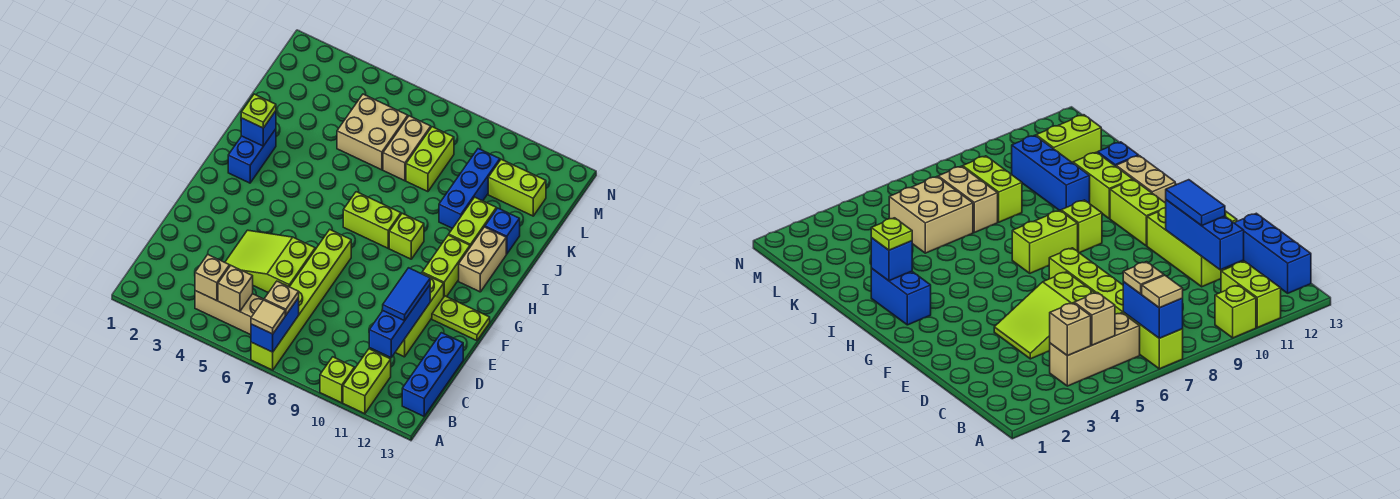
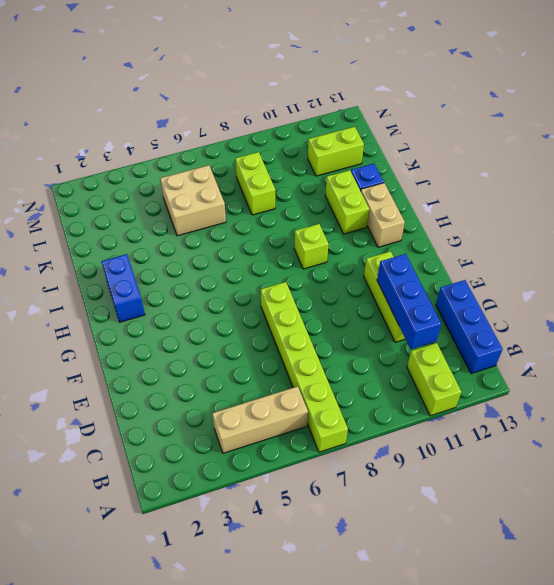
none -> lime brick A10 level 1
none -> lime slope D4:E6 level 1 top 6
none -> lime plate F12:F13 level 1

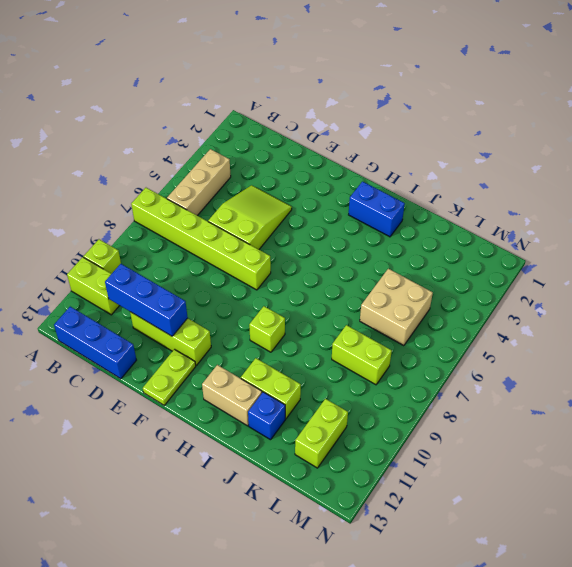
none -> lime brick G11:H11 level 1
none -> lime brick H7:H8 level 1
none -> blue brick J10:L10 level 1

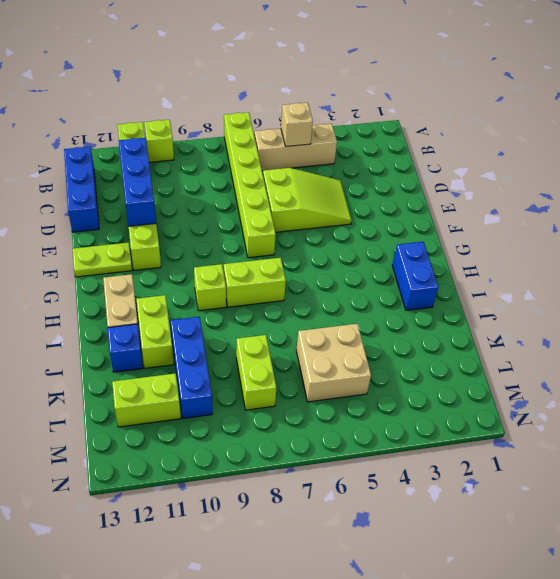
none -> lime brick G11:H11 level 1
none -> tan brick K7:L7 level 1
none -> blue brick A7:B7 level 2

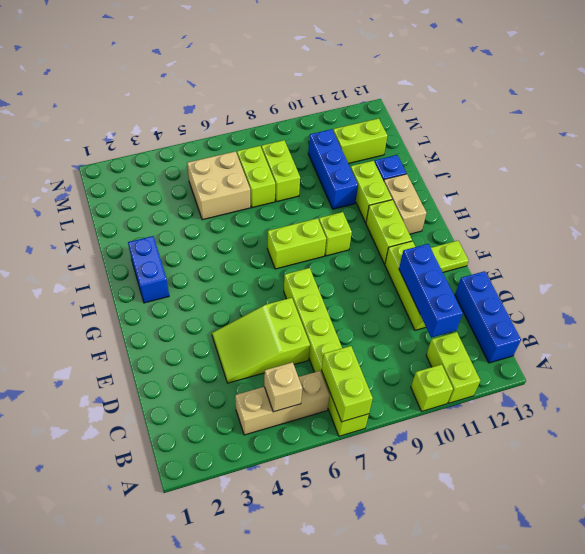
lime brick A7:B7 level 2 -> blue brick A7:B7 level 2
lime brick K7:L7 level 1 -> tan brick K7:L7 level 1
none -> tan brick B4 level 2
none -> blue brick I2 level 2
none -> tan tile A7 level 3

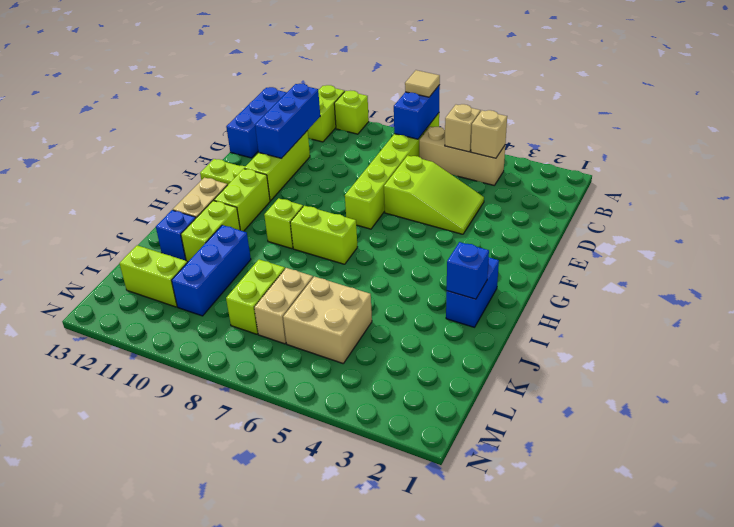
none -> tan plate B7 level 3
none -> blue tile D11:E11 level 3
none -> lime plate I2 level 3

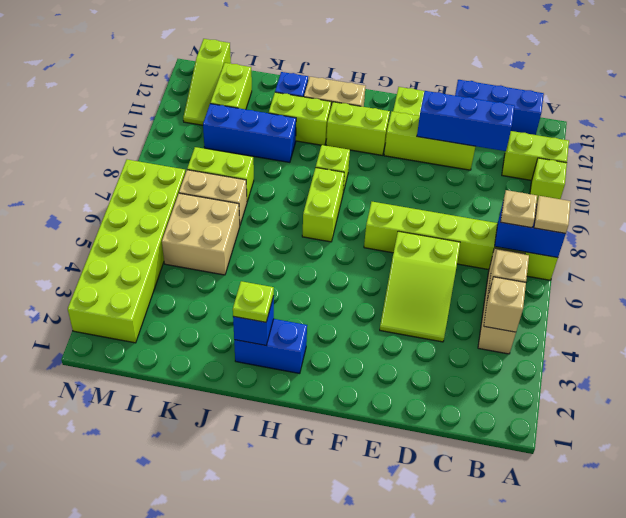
lime brick M2:N7 level 1 -> none
lime slope M11:M13 level 1 top 13 -> none
none -> blue tile D11:E11 level 3

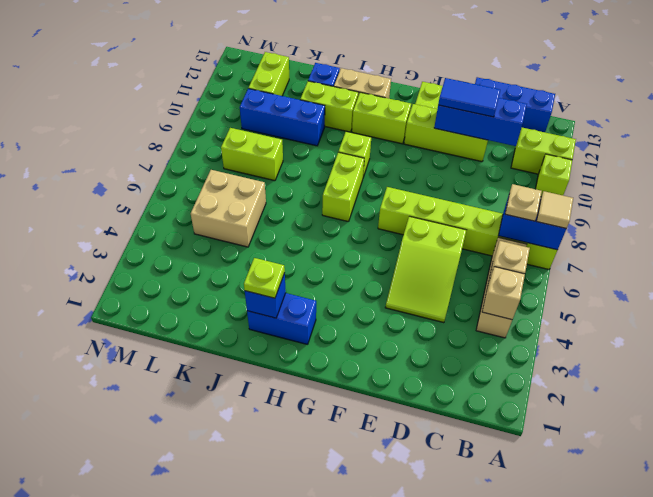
none -> tan brick K7:L7 level 1

